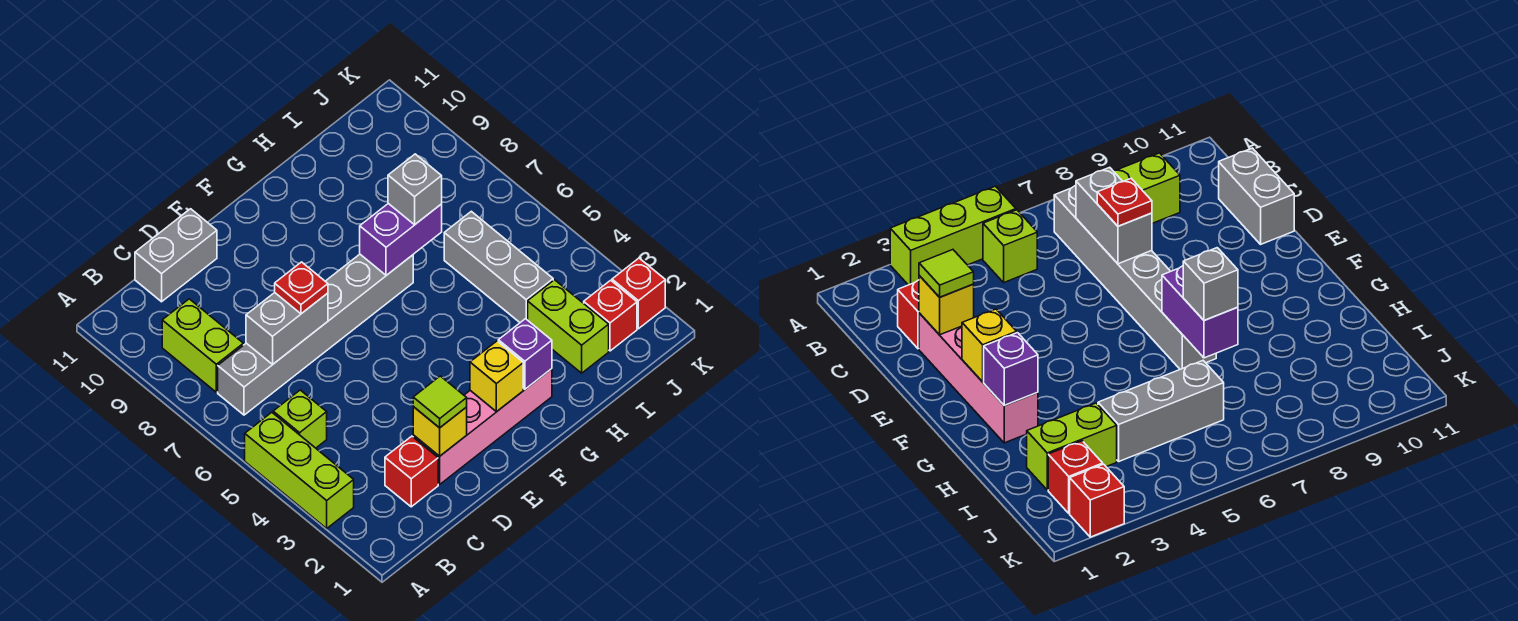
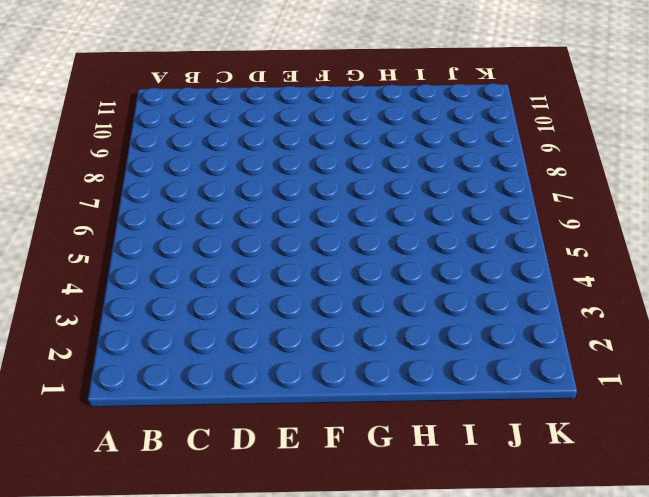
none -> lime brick A3:A5 level 1
none -> lime brick B5 level 1
none -> grey brick B7:G7 level 1

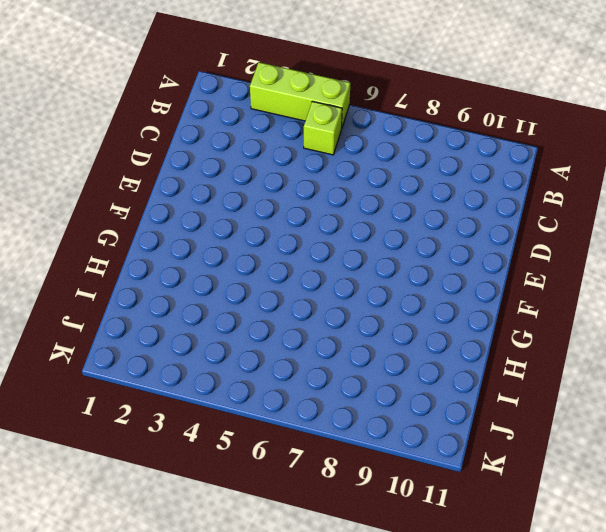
none -> grey brick B7:G7 level 1
none -> lime brick B8:B9 level 1
none -> red brick C2 level 1

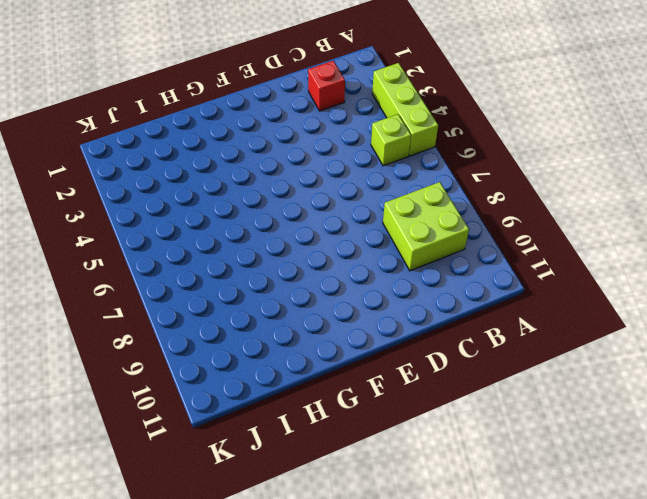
lime brick B8:C9 level 1 -> lime brick B8:B9 level 1
none -> grey brick B7:G7 level 1
none -> grey brick C11:D11 level 1
none -> pink brick D2:G2 level 1

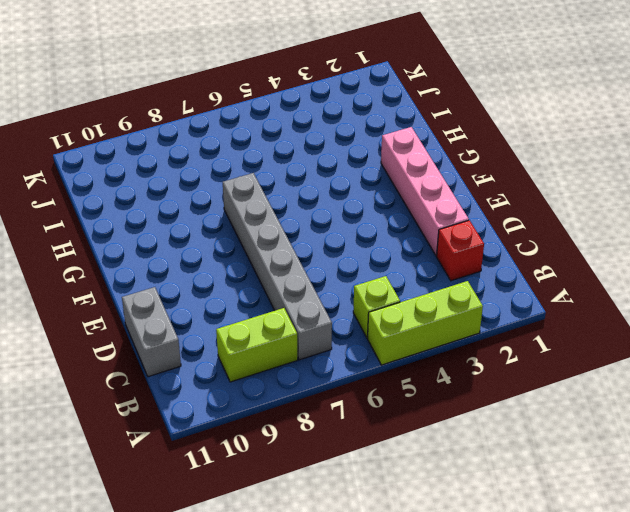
none -> lime brick I2:I3 level 1
none -> grey brick I4:I6 level 1
none -> red brick J2 level 1

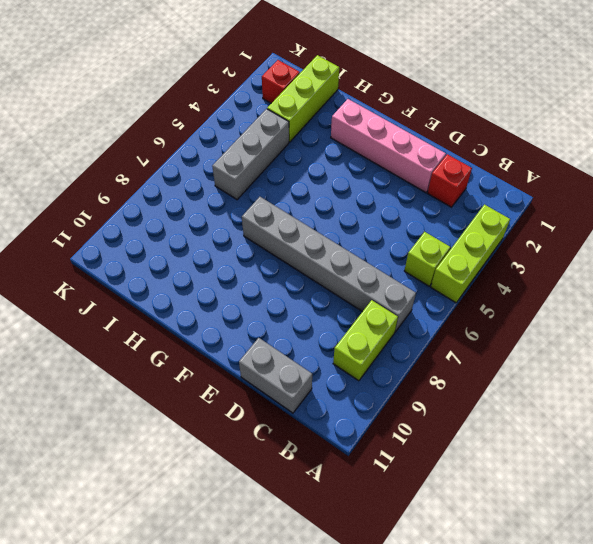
lime brick I1:I3 level 1 -> lime brick I2:I3 level 1
none -> red brick K2 level 1
none -> grey brick C7:D7 level 2
none -> yellow brick D2 level 2

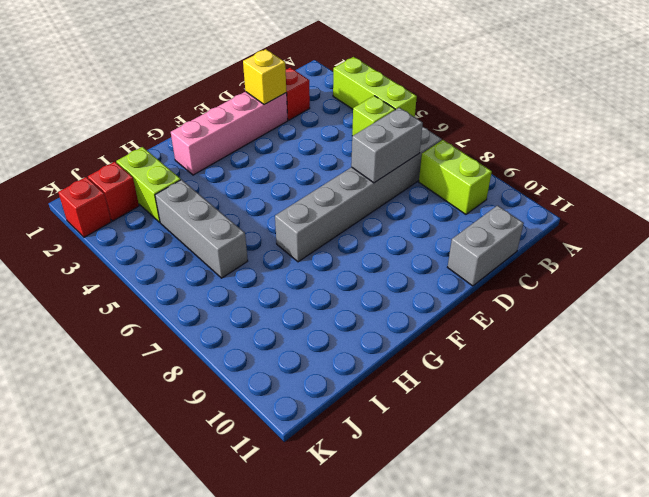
none -> yellow brick F2 level 2
none -> purple brick G2 level 2
none -> purple brick G7:H7 level 2

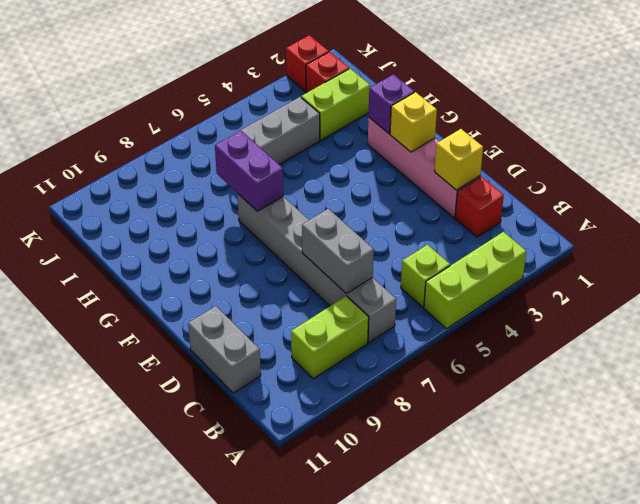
none -> lime tile D2 level 3
none -> red plate D7 level 3
none -> grey brick H7 level 3

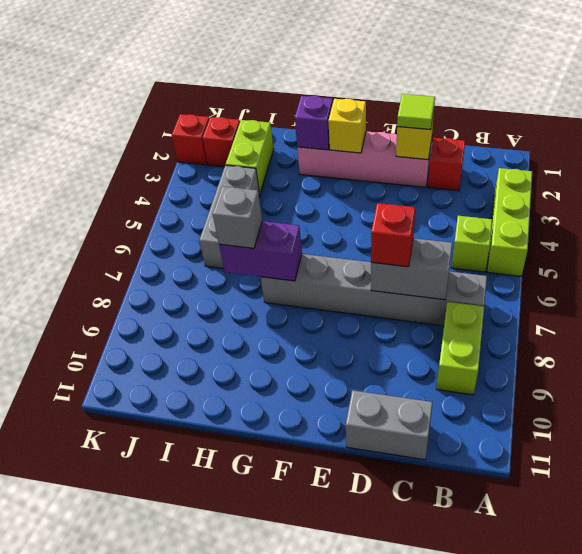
red brick D7 level 3 -> red plate D7 level 3

